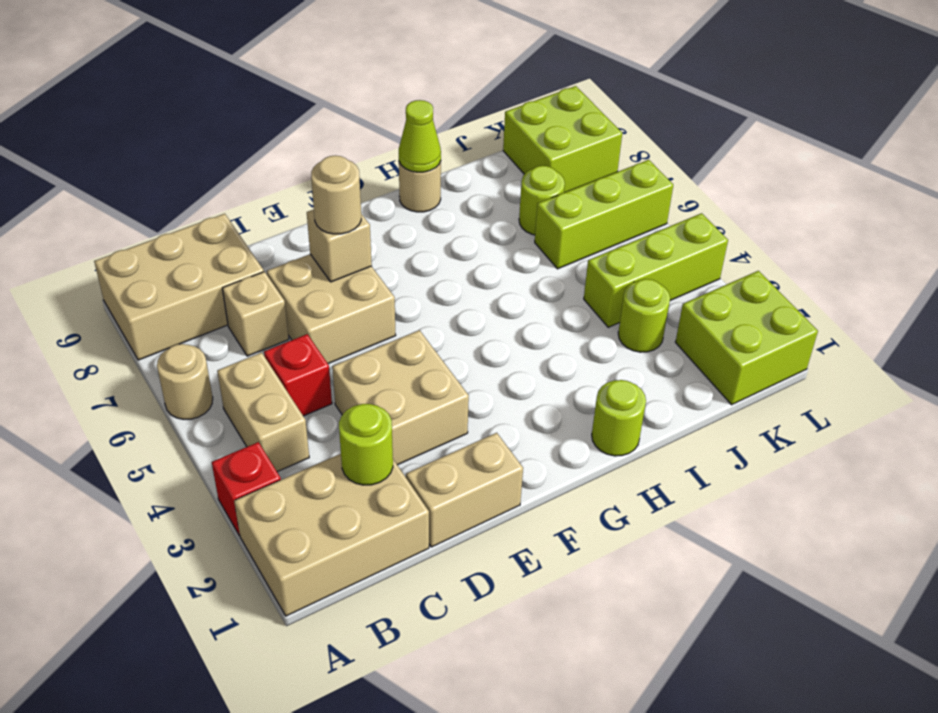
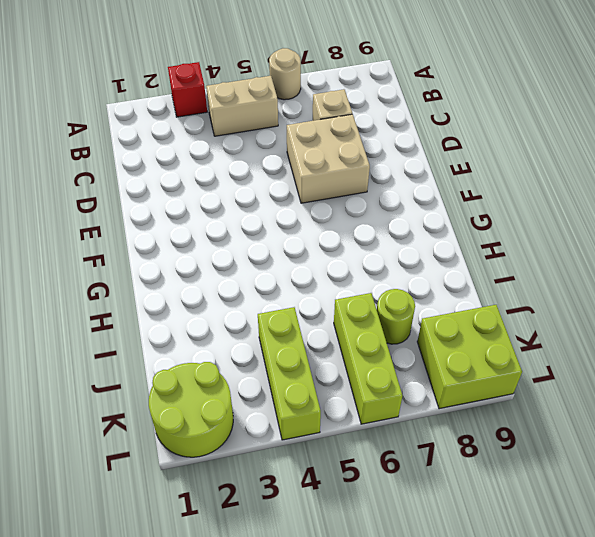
lime round brick K1:L2 level 1 -> lime brick K1:L2 level 1
none -> tan brick A1:C2 level 1
none -> tan brick A8:C9 level 1
none -> red brick C5 level 1

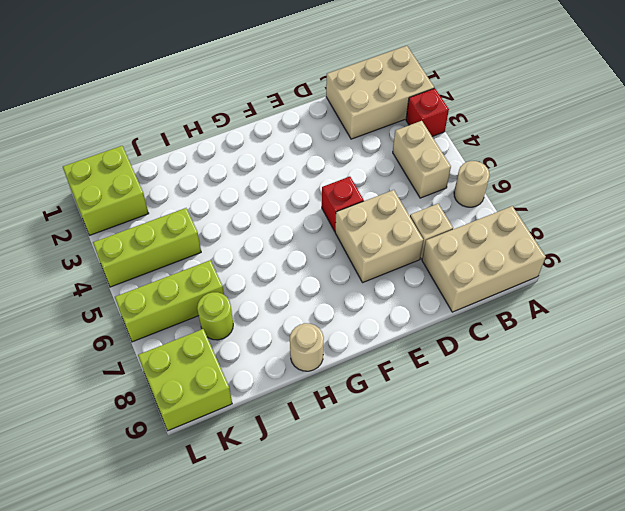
red brick E5 level 1 -> red brick C5 level 1
none -> tan brick D1:E1 level 1
none -> tan brick D3:E4 level 1
none -> lime round brick H1 level 1

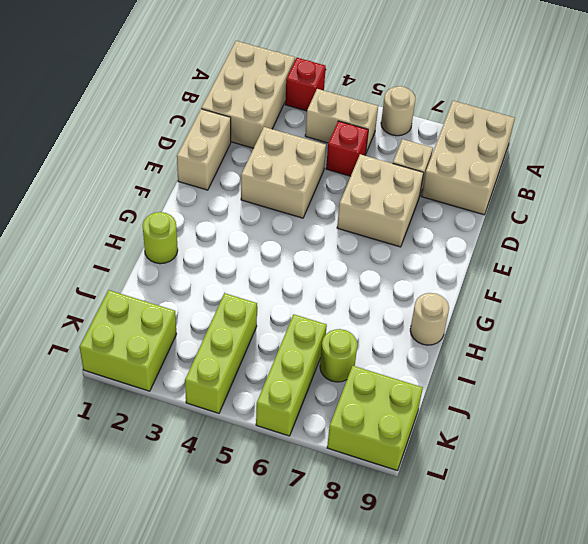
none -> lime round brick J3 level 1
none -> lime round brick C2 level 2
none -> tan brick E7 level 2

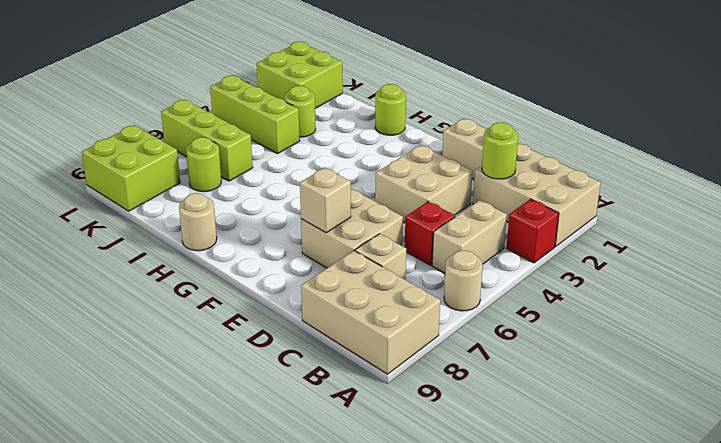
none -> lime cone H9 level 2
none -> tan round brick E7 level 3

